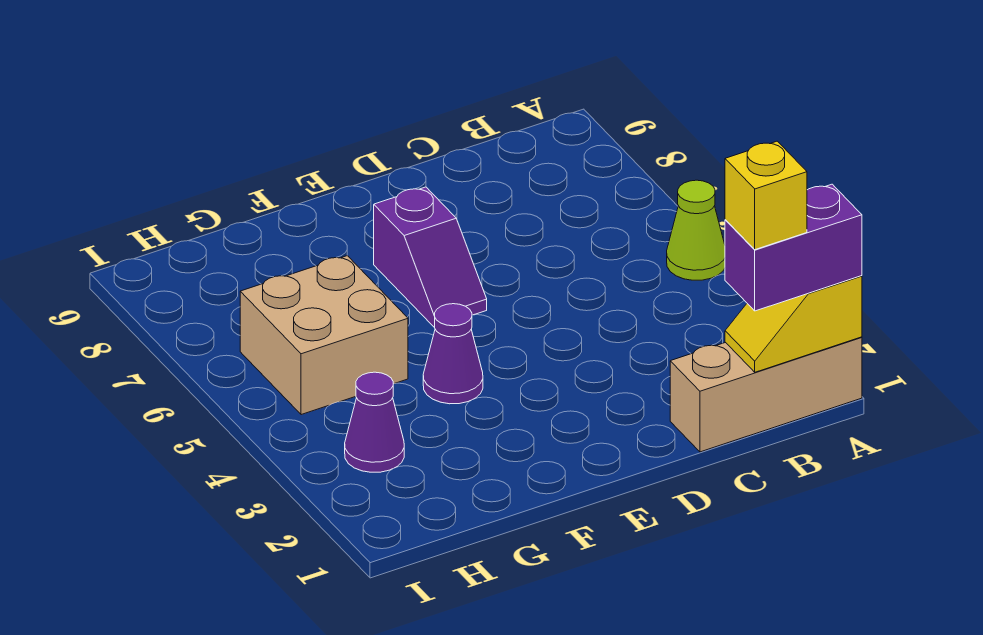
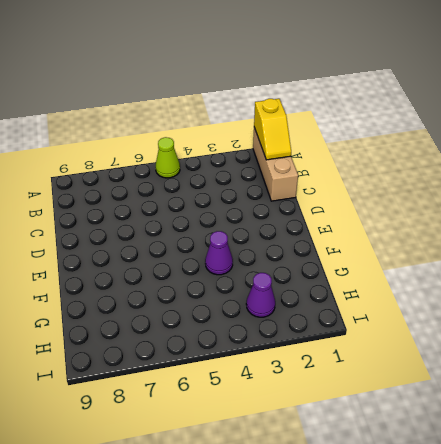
none -> purple slope E6:E7 level 1 top 7
none -> tan brick G5:H6 level 1

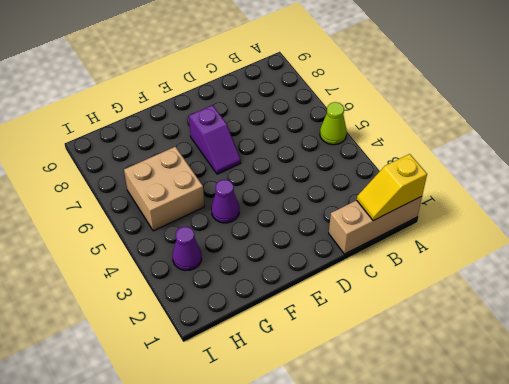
none -> purple brick A1:B1 level 3
none -> yellow brick B1 level 4

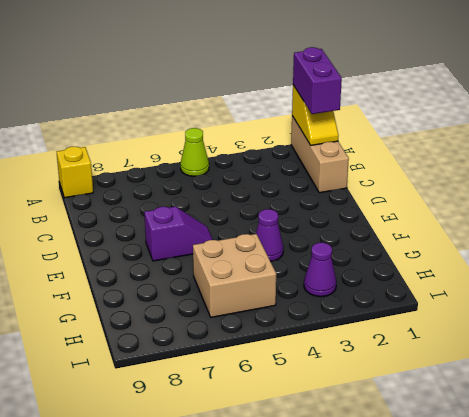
yellow brick A9 level 1 -> yellow brick B1 level 4

